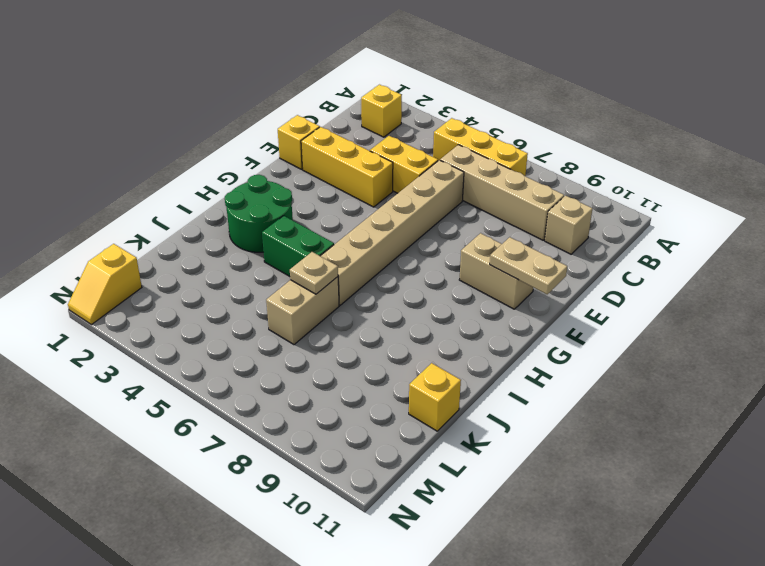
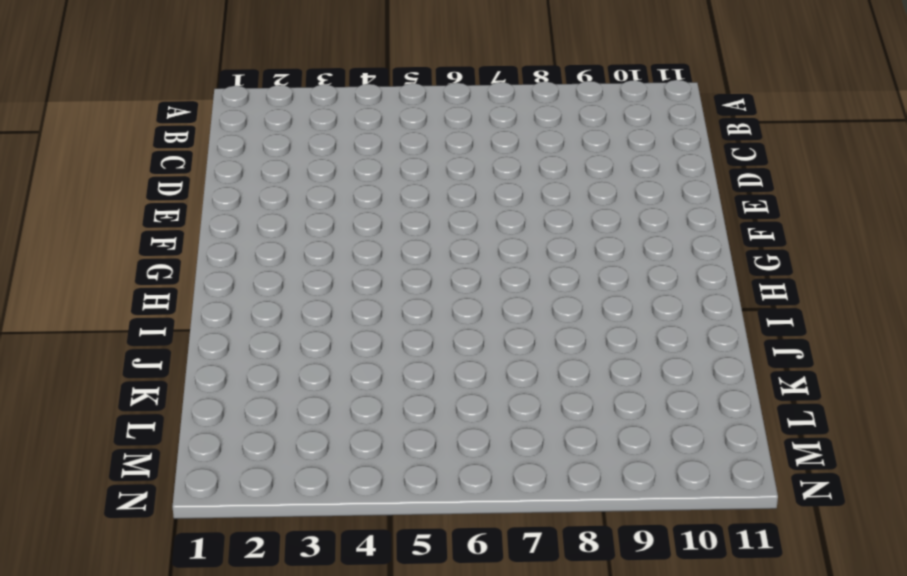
none -> yellow brick B2 level 1
none -> yellow brick B5:B7 level 1
none -> tan brick C6:C9 level 1

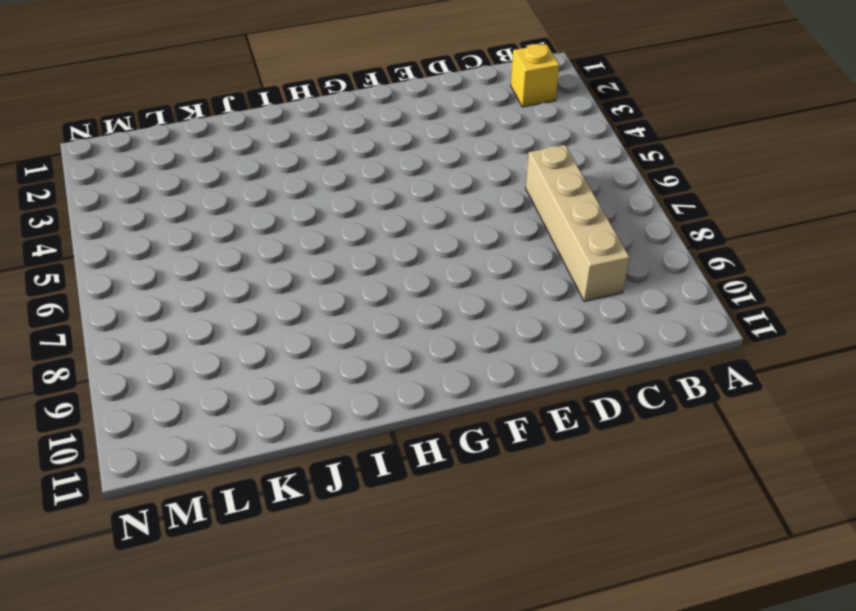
none -> yellow brick B5:B7 level 1
none -> tan brick C10 level 1
none -> yellow brick D4:D5 level 1

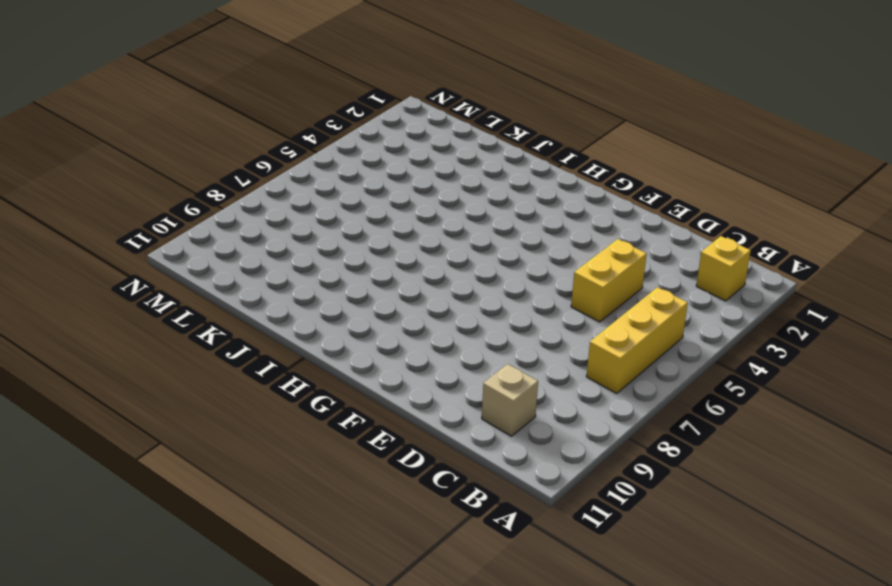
none -> tan brick C6:C9 level 1
none -> tan brick D6:I6 level 1
none -> yellow brick E1 level 1

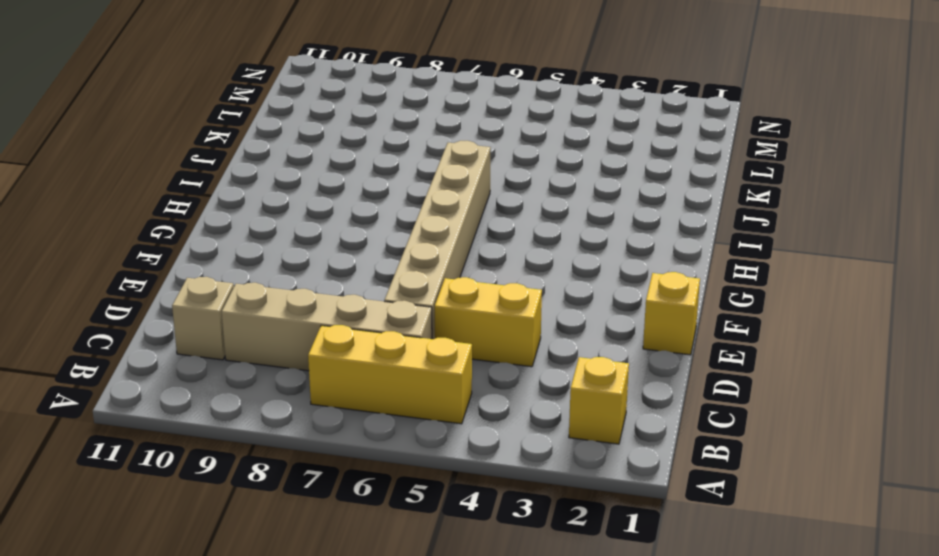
none -> yellow brick E2:E4 level 1
none -> tan brick F9:F10 level 1
none -> green round brick H2:I3 level 1

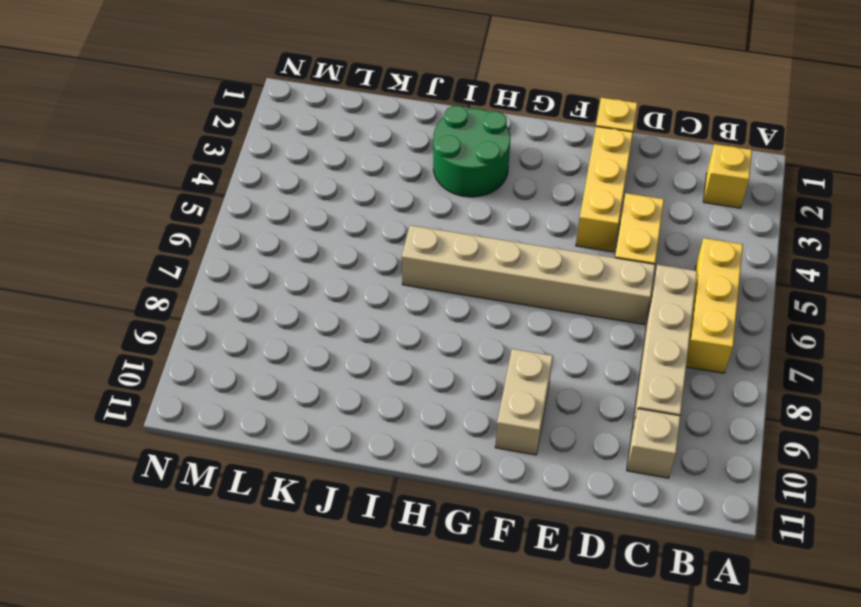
none -> green brick I4:I5 level 1
none -> tan brick J6:K6 level 1
none -> yellow brick K11 level 1

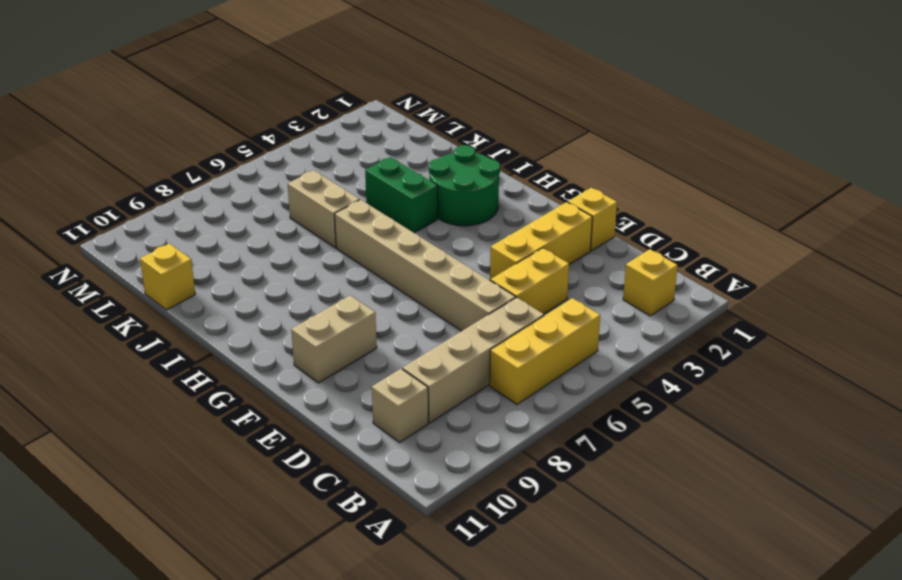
green brick I4:J4 level 1 -> green brick I4:I5 level 1
none -> yellow slope M1:N1 level 1 top M
none -> tan plate F10:F11 level 2
none -> tan plate J6 level 2

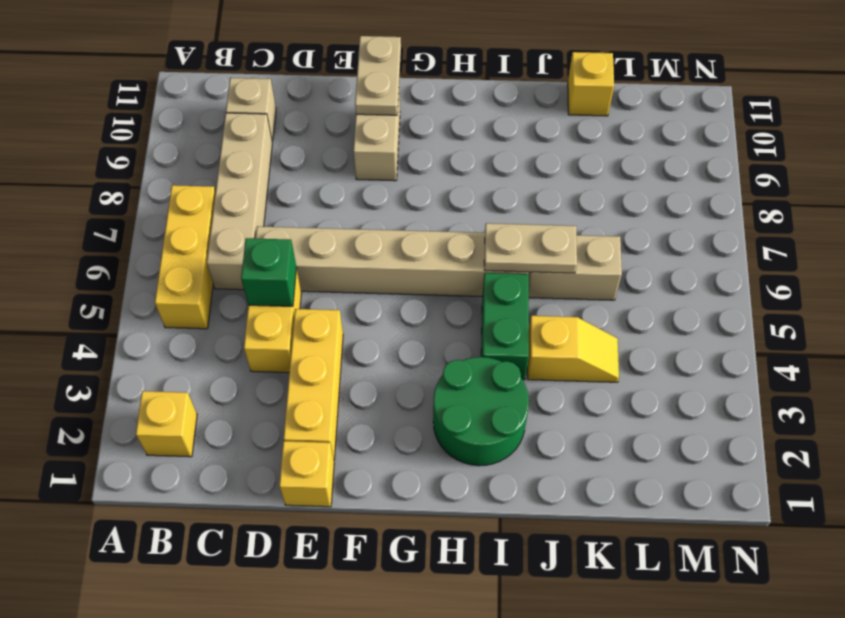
green brick D5 level 2 -> none
tan plate I6:J6 level 2 -> tan plate J6 level 2
yellow slope J4:K4 level 1 top J -> yellow slope M1:N1 level 1 top M

